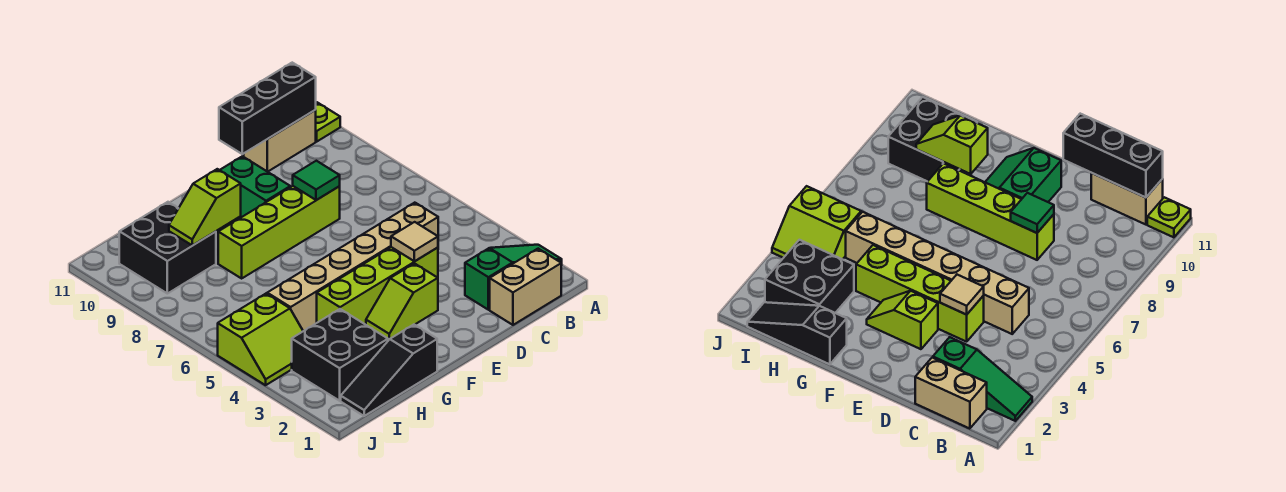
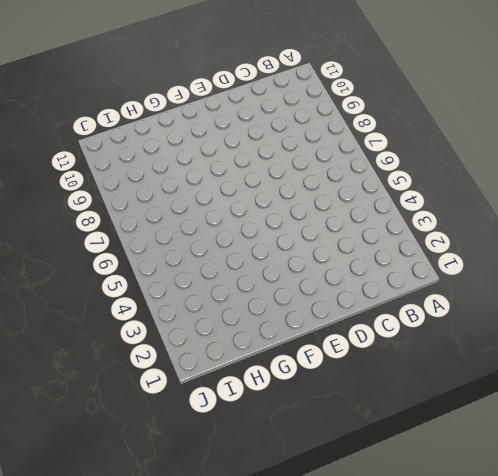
none -> green slope A2:C2 level 1 top C
none -> lime plate A11 level 1
none -> tan brick B1:C1 level 1

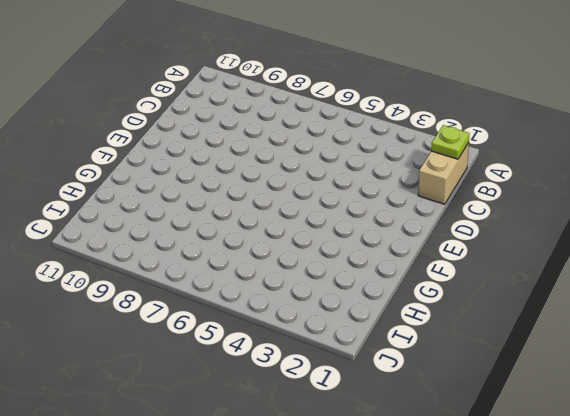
lime plate B1 level 2 -> lime plate A11 level 1
none -> green slope A2:C2 level 1 top C
none -> tan brick B11:C11 level 1
none -> tan brick C5:H5 level 1

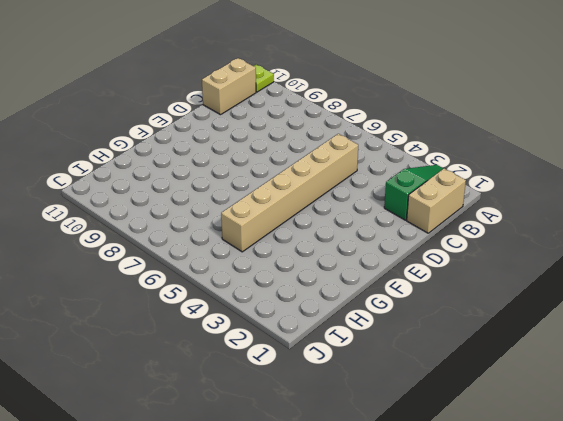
none -> lime brick D4:G4 level 1
none -> lime brick D8:G8 level 1
none -> lime slope E3:F3 level 1 top E

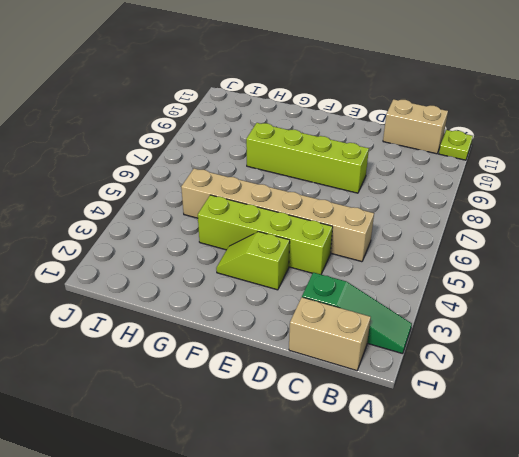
none -> green slope E9:F10 level 1 top E
none -> black slope G1:I1 level 1 top G
none -> black brick H2:I3 level 1

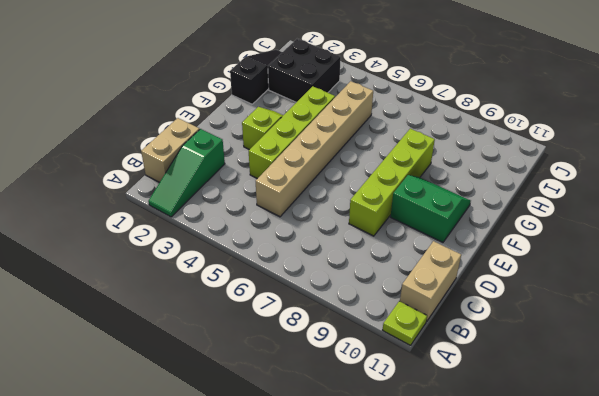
none -> black brick H9:I10 level 1
none -> lime slope I4:J5 level 1 top 5
none -> black brick B11:D11 level 2

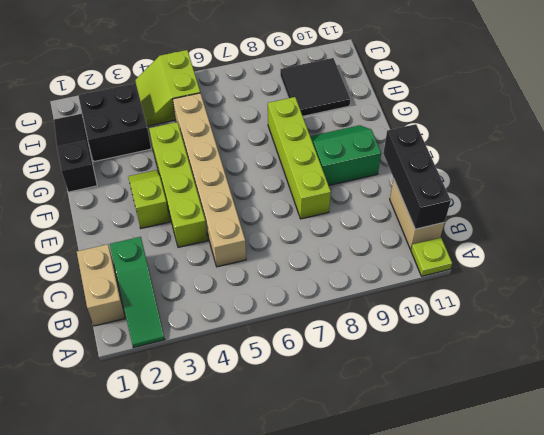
black tile H9:I10 level 1 -> black brick H9:I10 level 1
none -> tan tile D4 level 2
none -> green tile D8 level 2
none -> lime slope G9:H9 level 2 top G

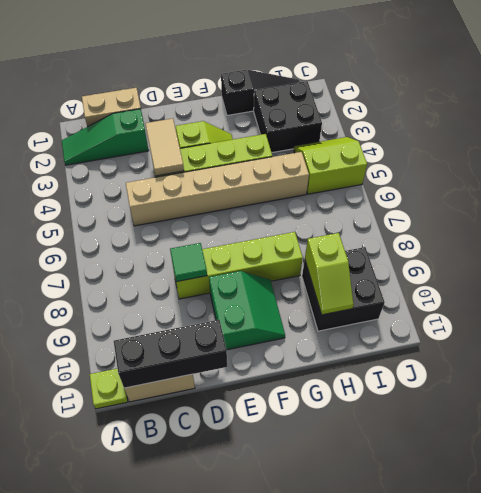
tan tile D3:D4 level 2 -> tan tile D4 level 2
lime slope H9:H10 level 2 top 9 -> lime slope G9:H9 level 2 top G

